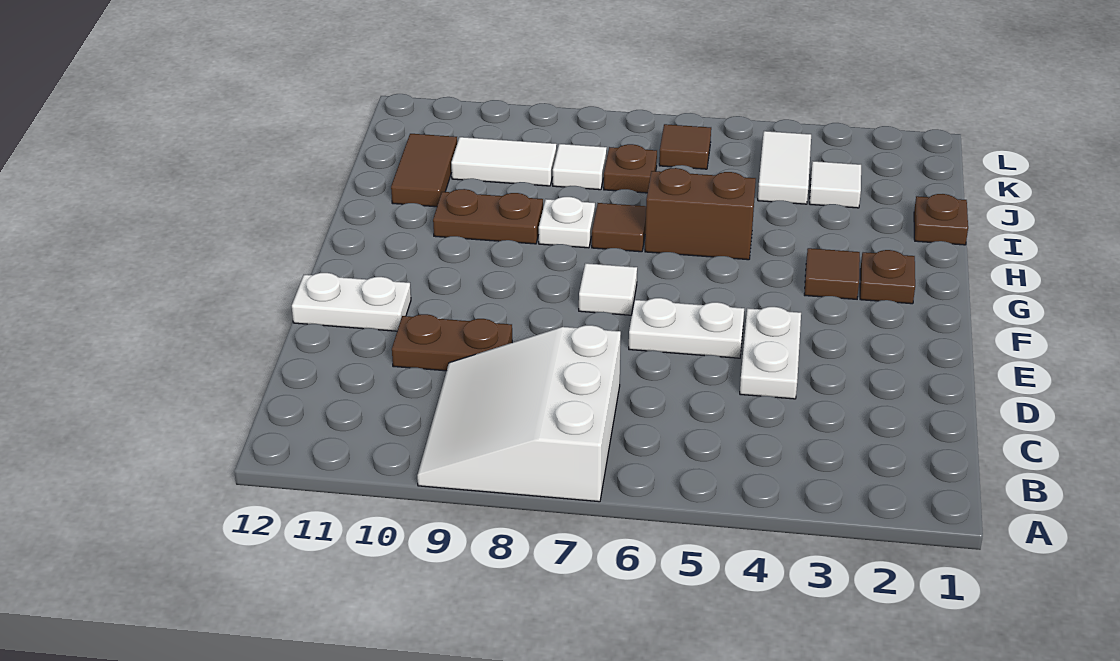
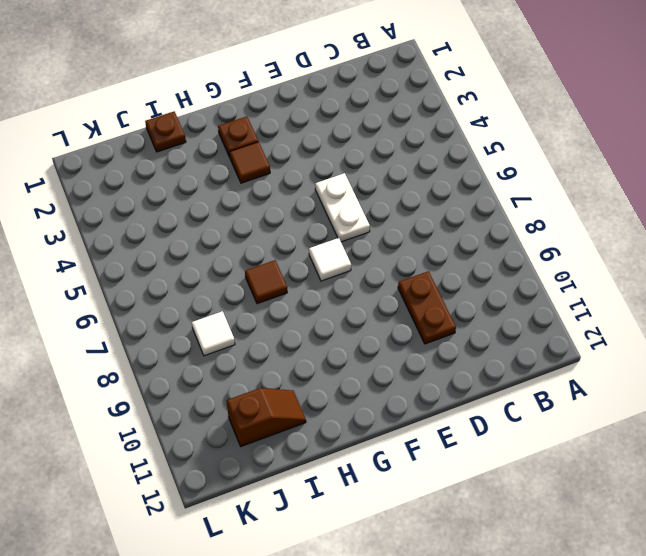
brown slope I11:J11 level 1 top J -> brown tile I11:J11 level 1
none -> white slope A7:C9 level 1 top 7
none -> white plate D4:E4 level 1
none -> white plate E11:E12 level 1

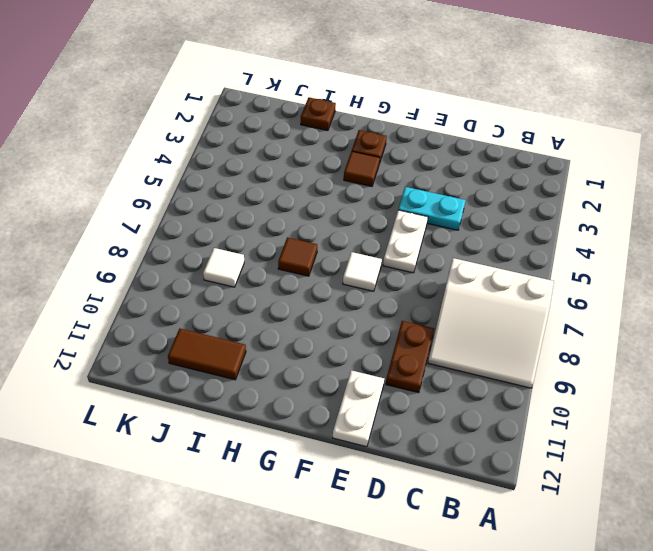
cyan plate D4:E4 level 1 -> white plate D4:E4 level 1
none -> brown brick H5:H6 level 1
none -> white plate H8 level 1
none -> brown plate H9:H10 level 1

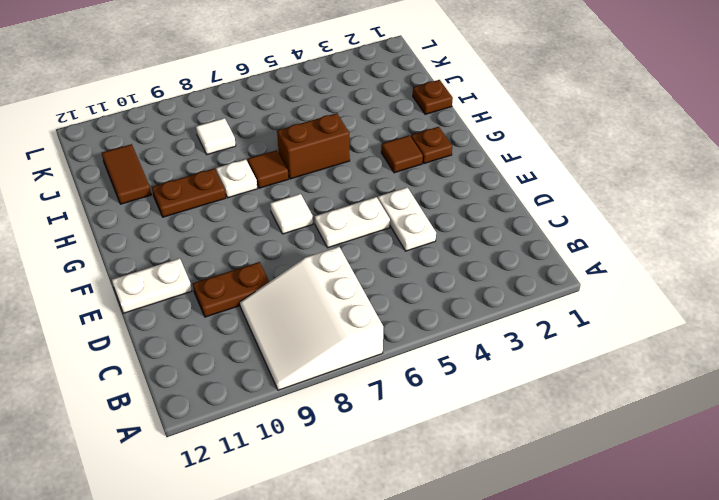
none -> white tile J3 level 1
none -> white tile J4:K4 level 1
none -> brown plate J7 level 1

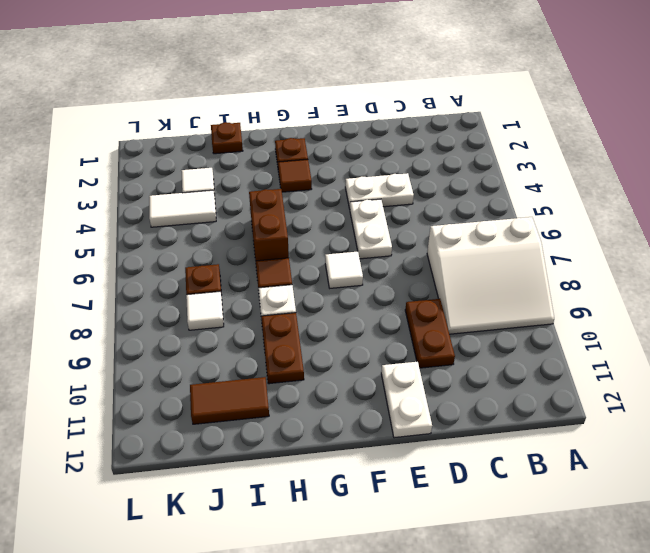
none -> white tile J9:J10 level 1
none -> brown tile K6 level 1

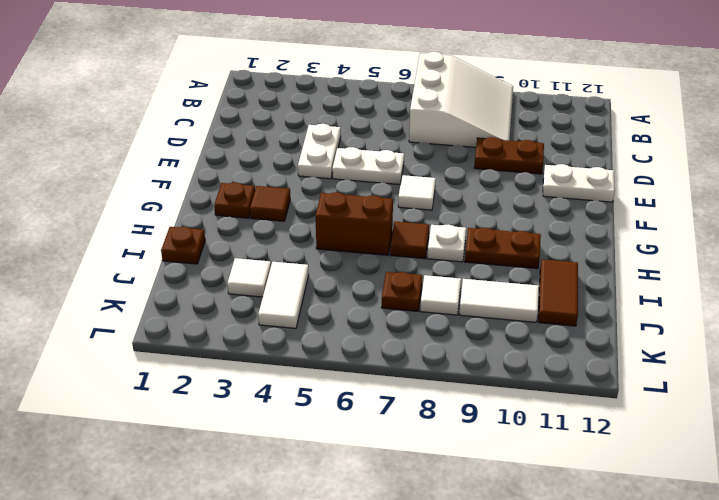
none -> brown tile K6 level 1

